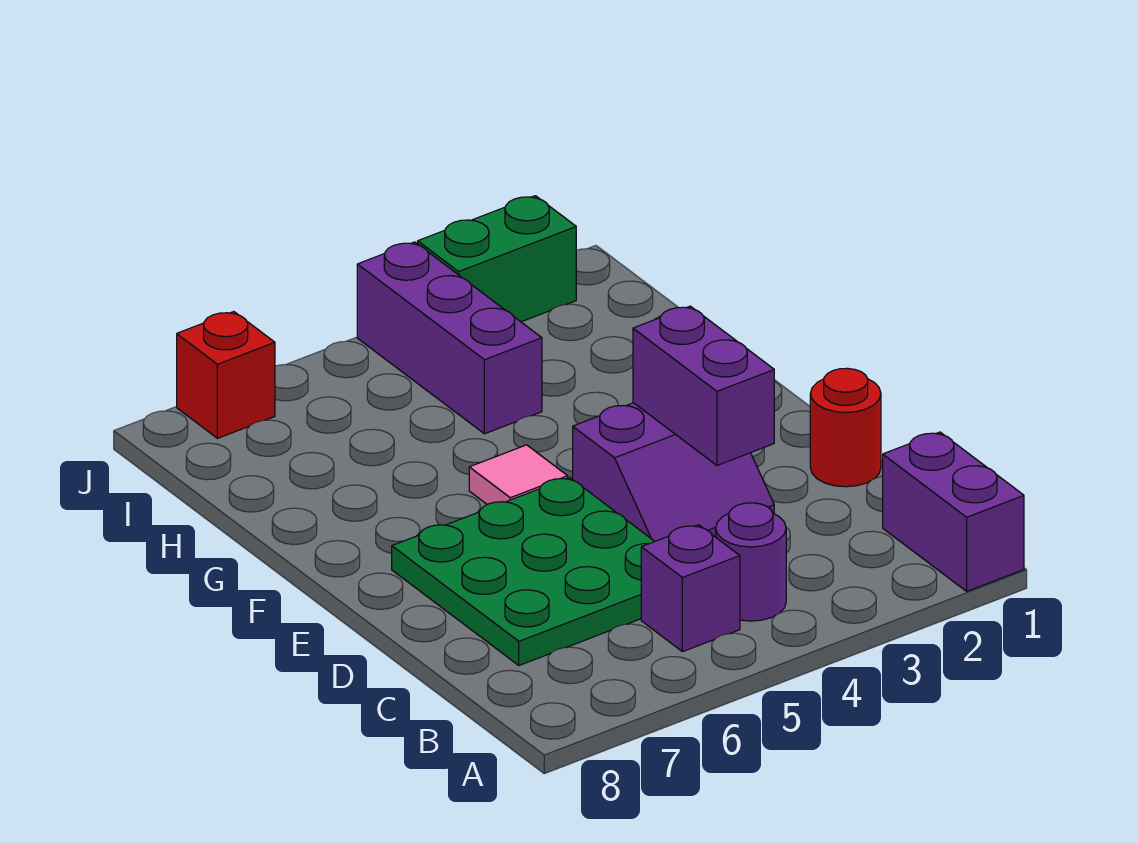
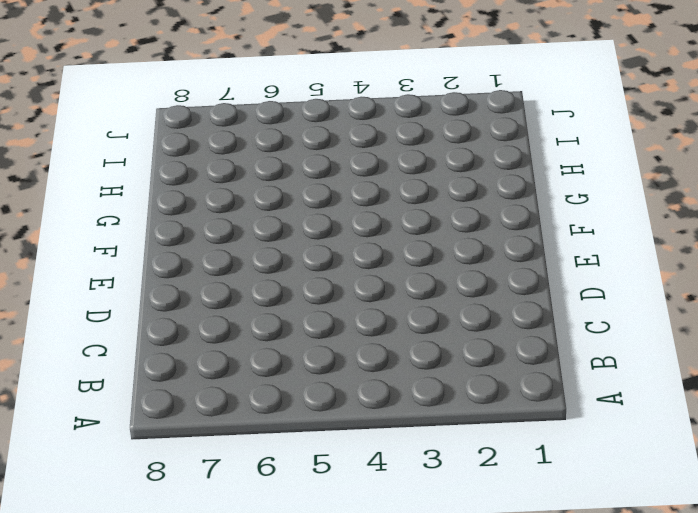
none -> purple brick A1:B1 level 1
none -> purple round brick B4 level 1

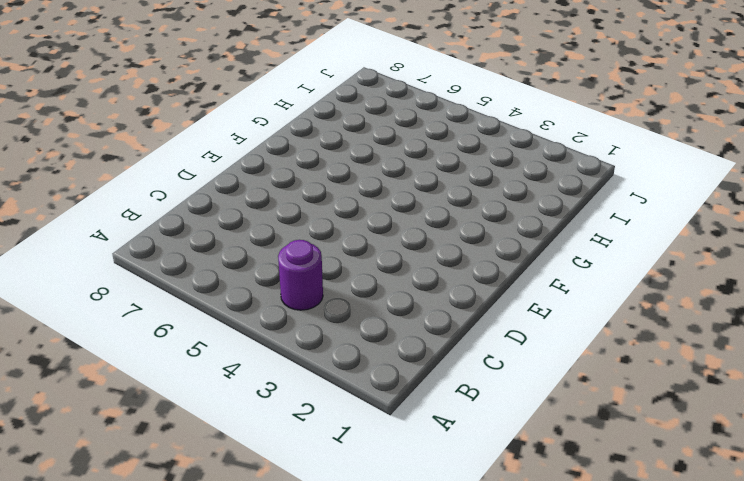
none -> purple brick A1:B1 level 1
none -> purple brick B5 level 1

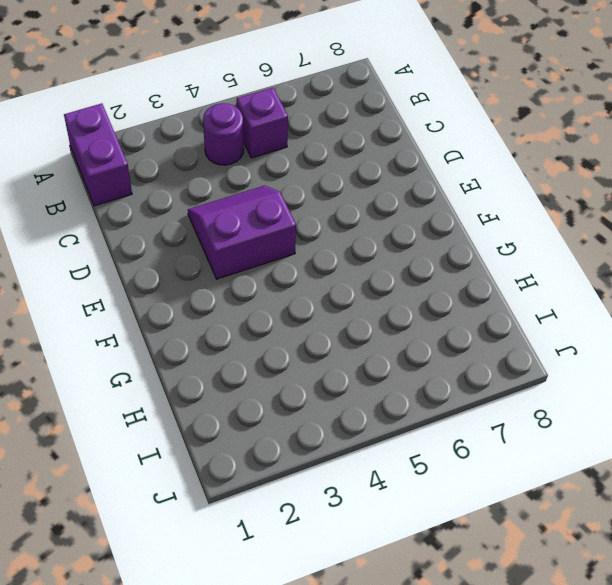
none -> green plate C5:E7 level 1
none -> red round brick D1 level 1

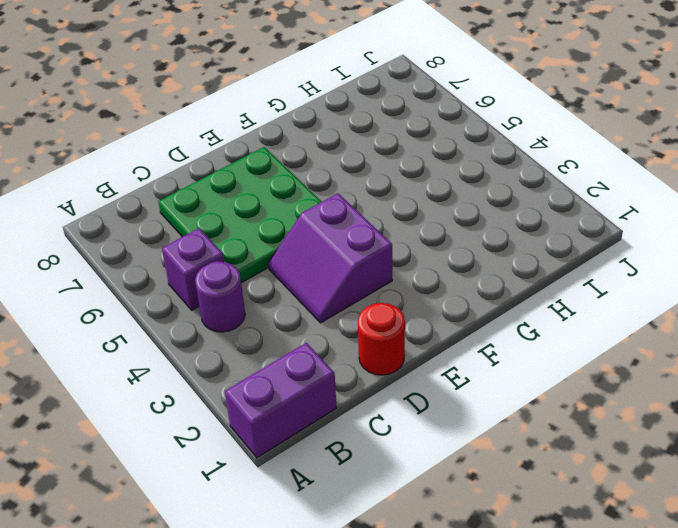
none -> pink tile F5 level 1
none -> purple brick H4:J4 level 1

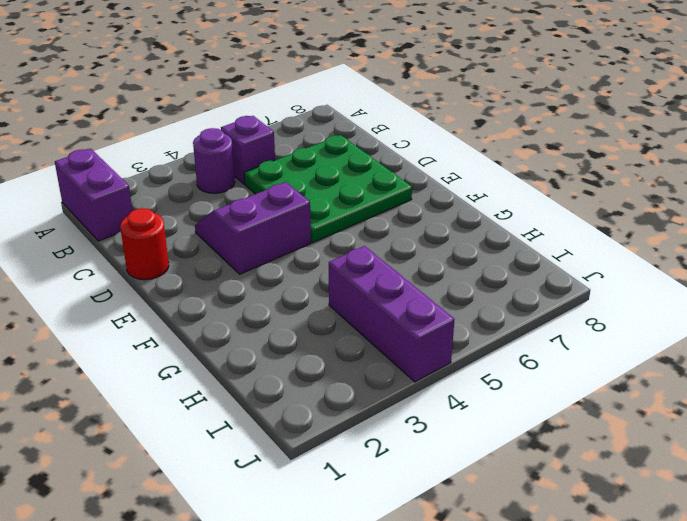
none -> pink tile F5 level 1
none -> green brick J2:J3 level 1

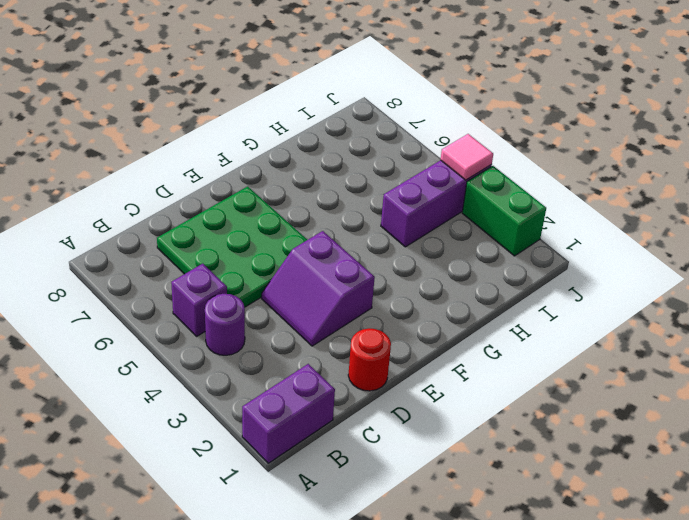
pink tile J4 level 2 -> pink tile F5 level 1
none -> red brick J7 level 1
none -> purple brick D3:E3 level 2

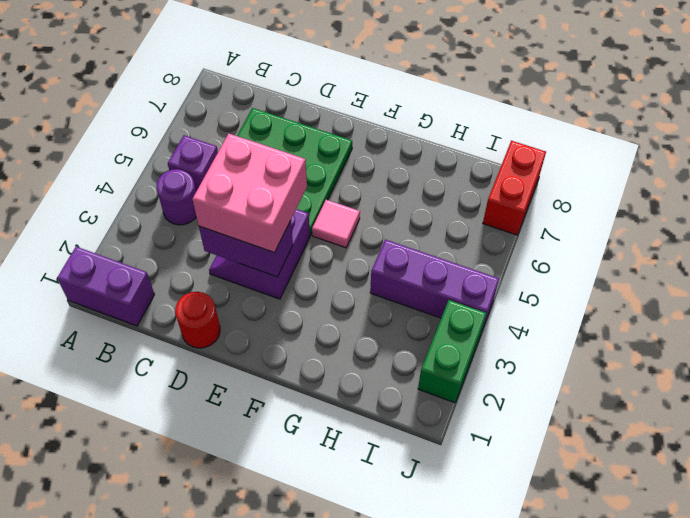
pink brick D3:E4 level 3 -> none
red brick J7:J8 level 1 -> red brick J7 level 1

